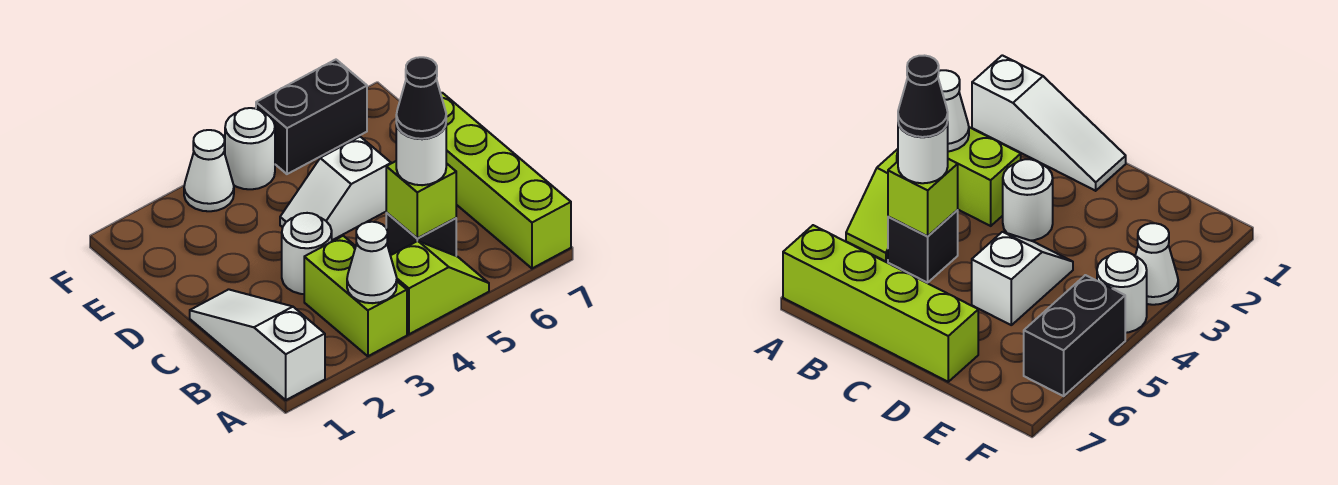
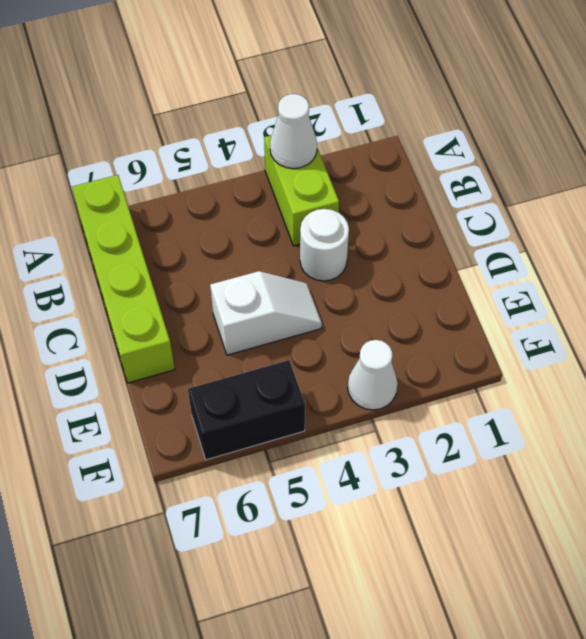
none -> white slope A1:C1 level 1 top A
none -> lime slope A4:A5 level 1 top 4
none -> black brick B5 level 1

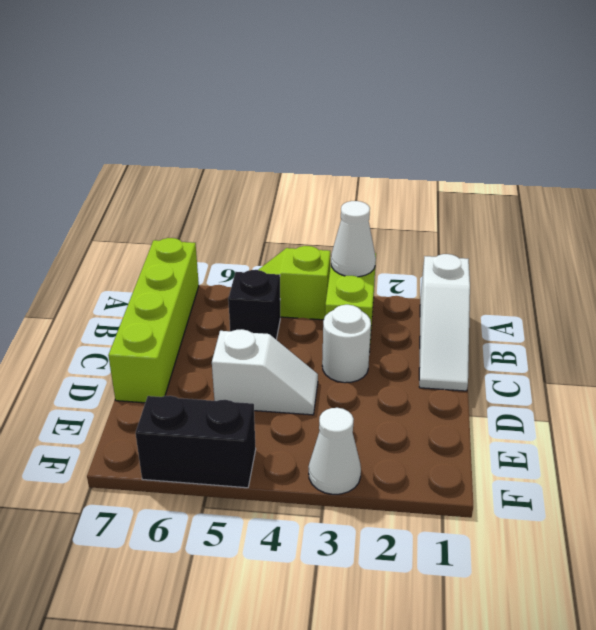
none -> white round brick F4 level 1
none -> lime brick B5 level 2
none -> white round brick B5 level 3

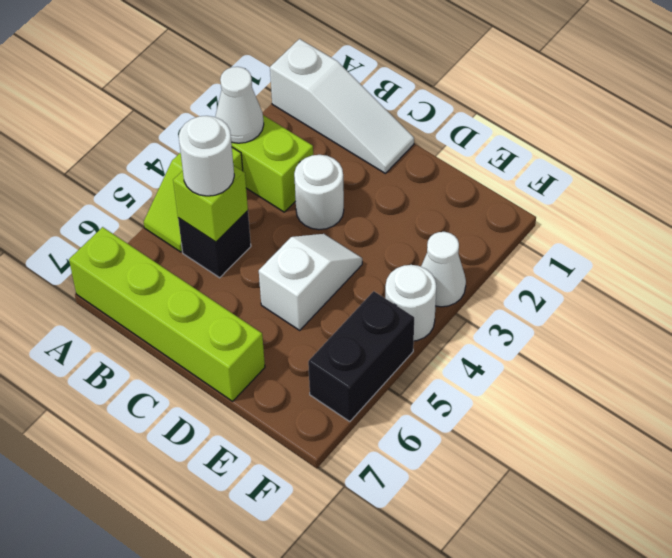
none -> black cone B5 level 4

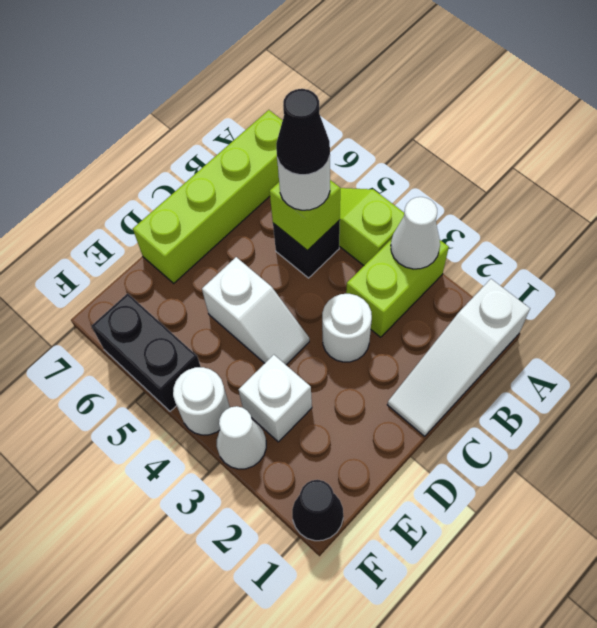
white brick E3 level 1 -> none
black cone F1 level 1 -> none

